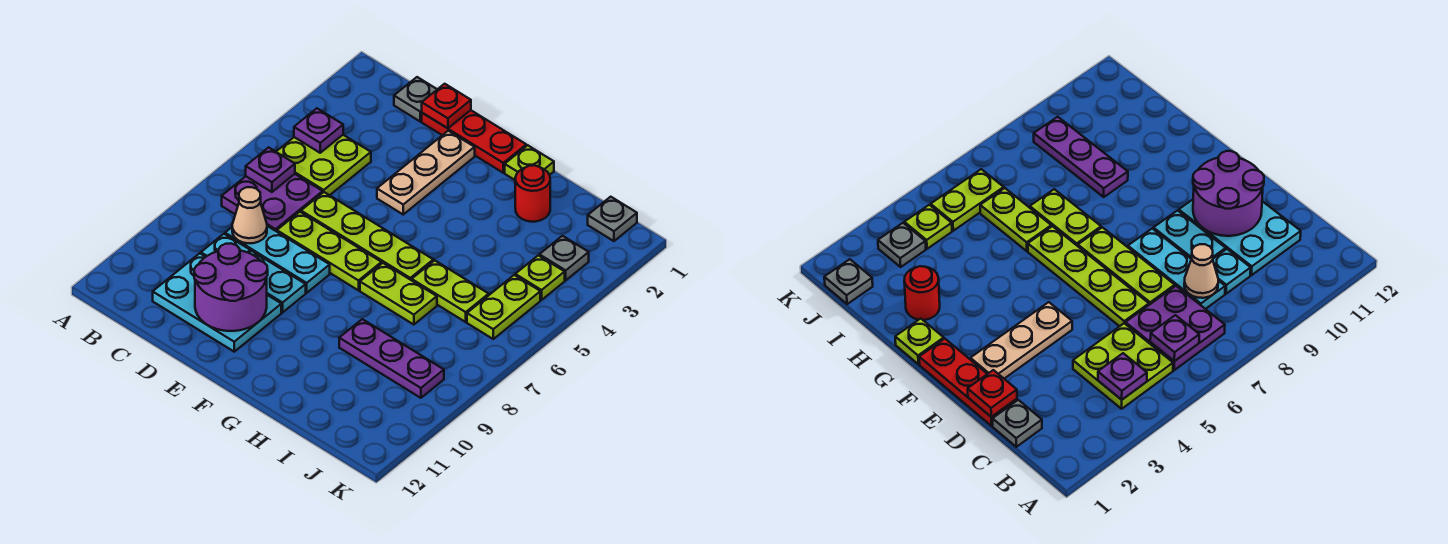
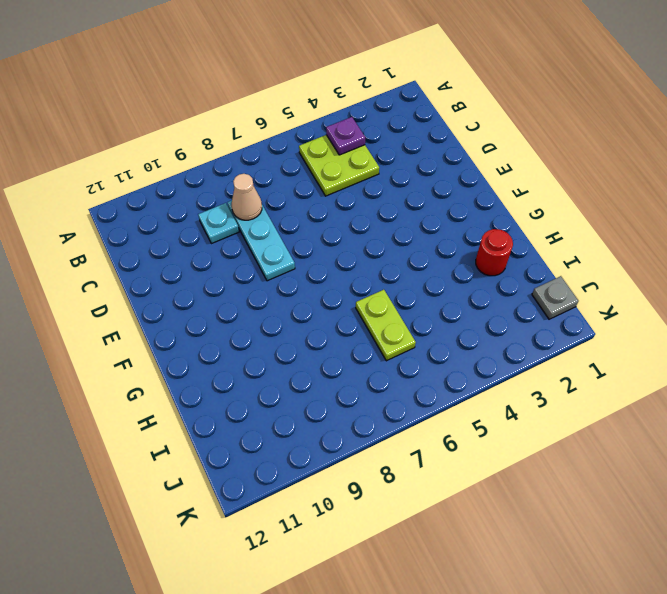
none -> purple plate B6:C7 level 1
none -> grey plate C1 level 1
none -> cyan plate C10:E11 level 1

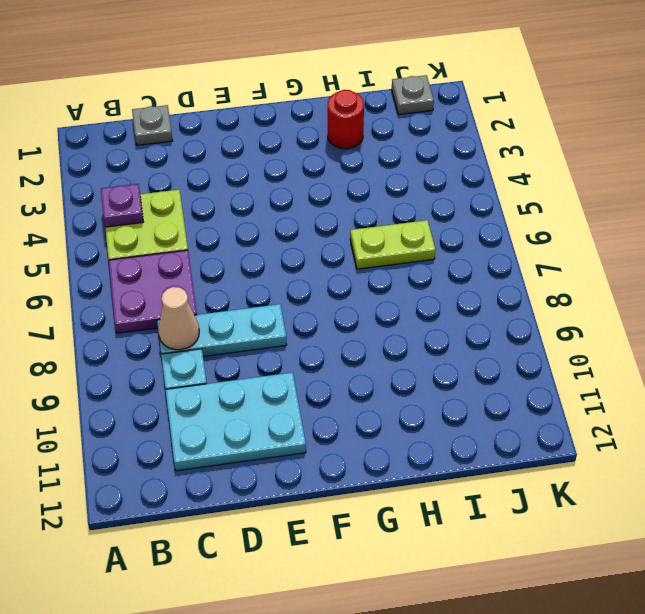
none -> red plate D1:F1 level 1
none -> lime plate D6:G6 level 1
none -> lime plate D7:F7 level 1

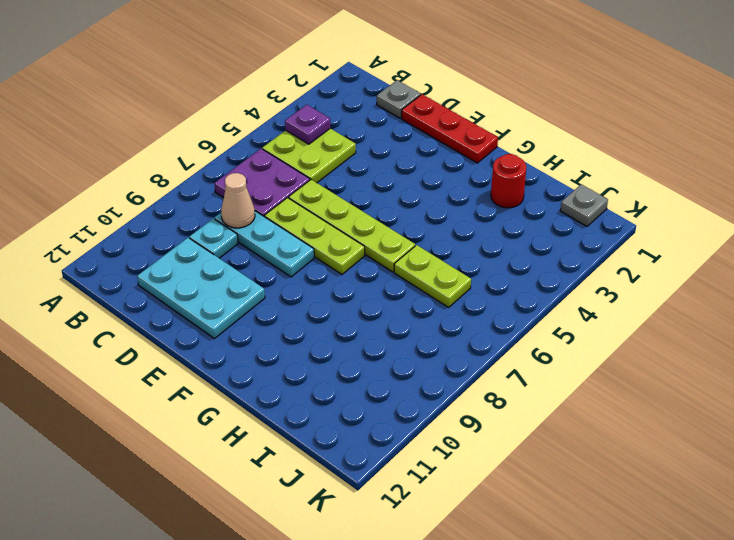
none -> cyan plate D9:E9 level 1
none -> tan plate E2:E4 level 1
none -> lime plate G1 level 1

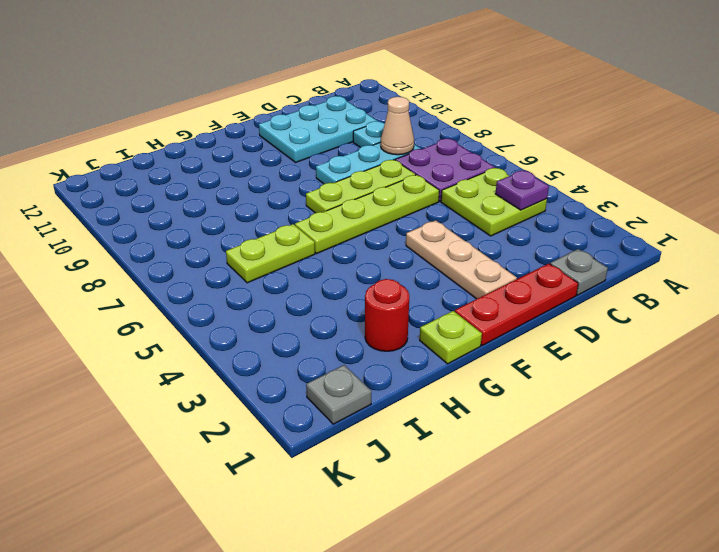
none -> cyan plate D9:E9 level 1
none -> lime plate G7:H7 level 1
none -> purple plate H9:J9 level 1

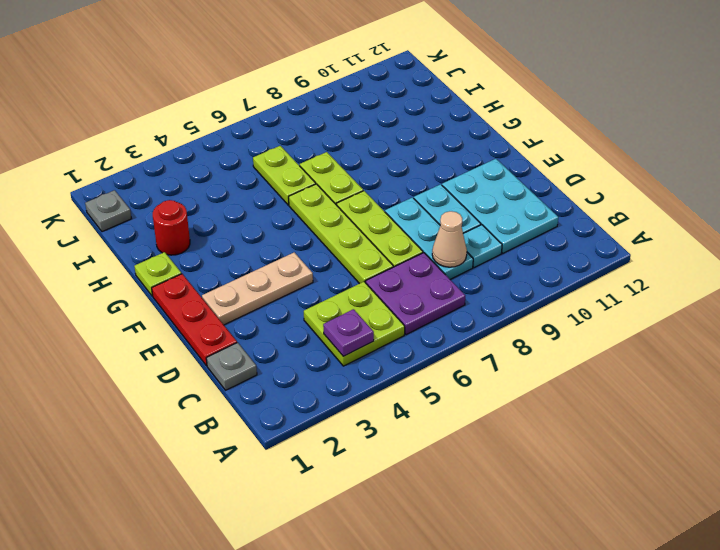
none -> purple plate H9:J9 level 1
none -> grey plate J3 level 1
none -> lime plate J4 level 1

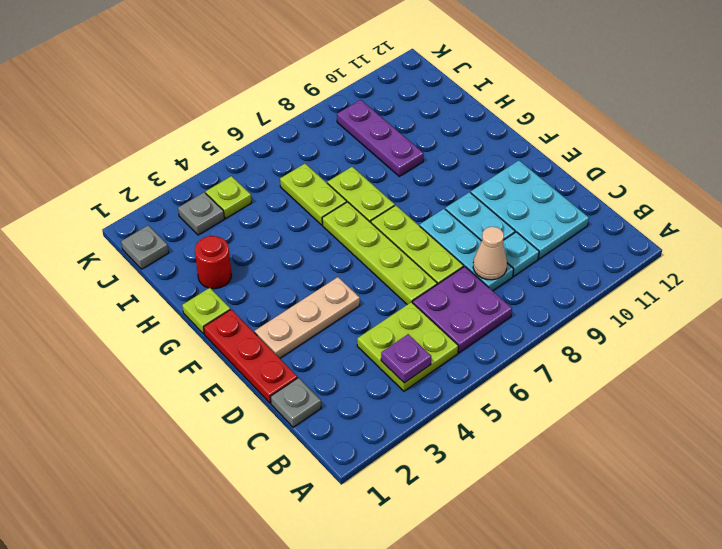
none -> lime plate J5:J6 level 1
none -> purple plate B6 level 2
none -> red plate D1 level 2

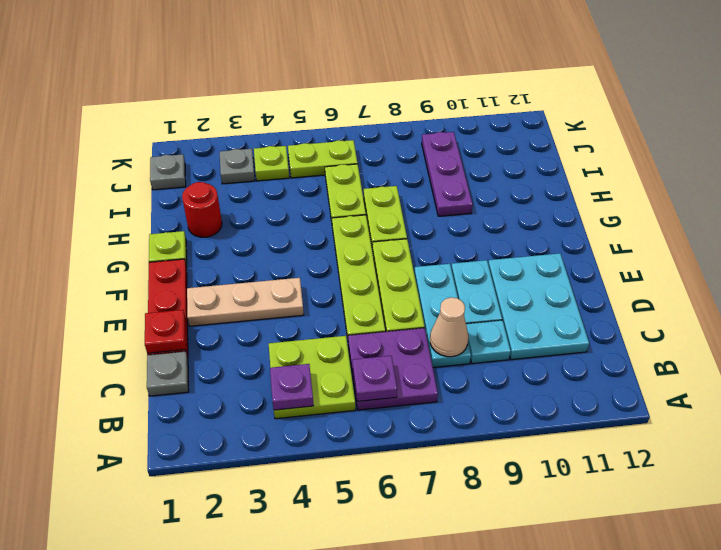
none -> purple round brick D10:E11 level 2

